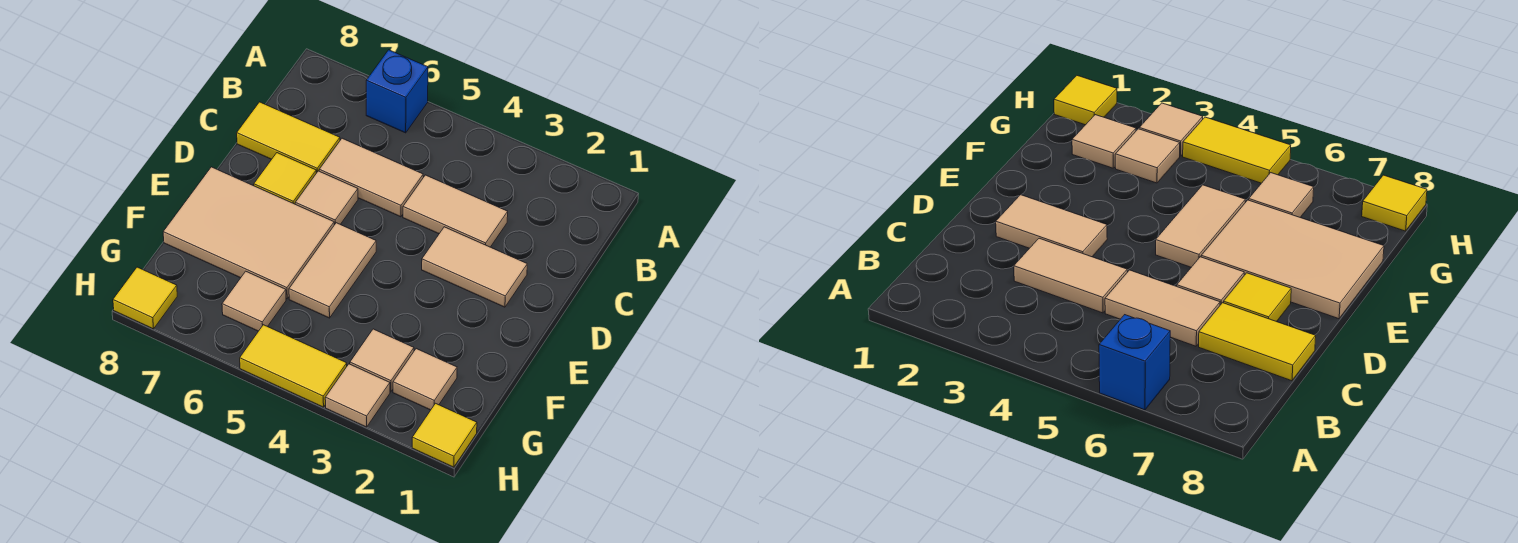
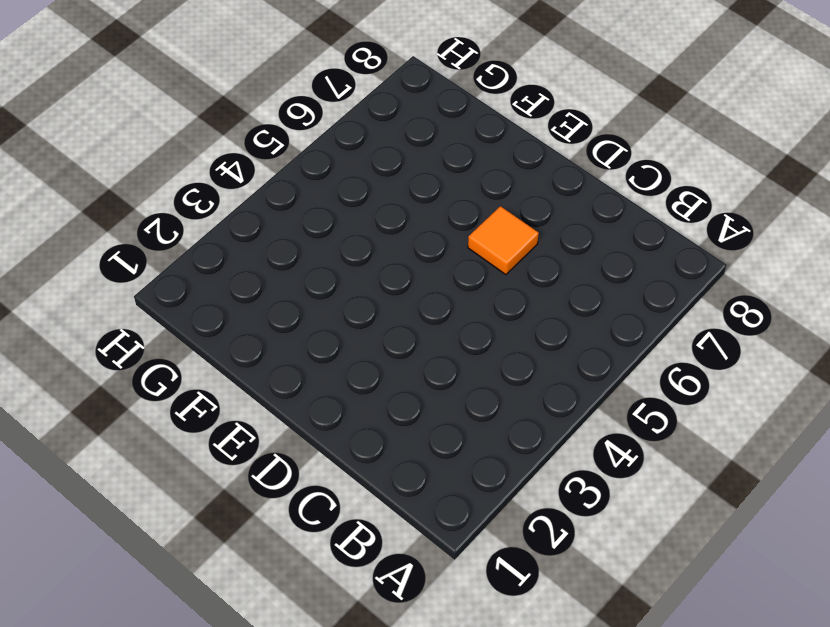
orange tile D6 level 1 -> tan tile D6 level 1
none -> blue brick A6 level 1
none -> tan tile C3:C4 level 1
none -> tan tile C5:C6 level 1

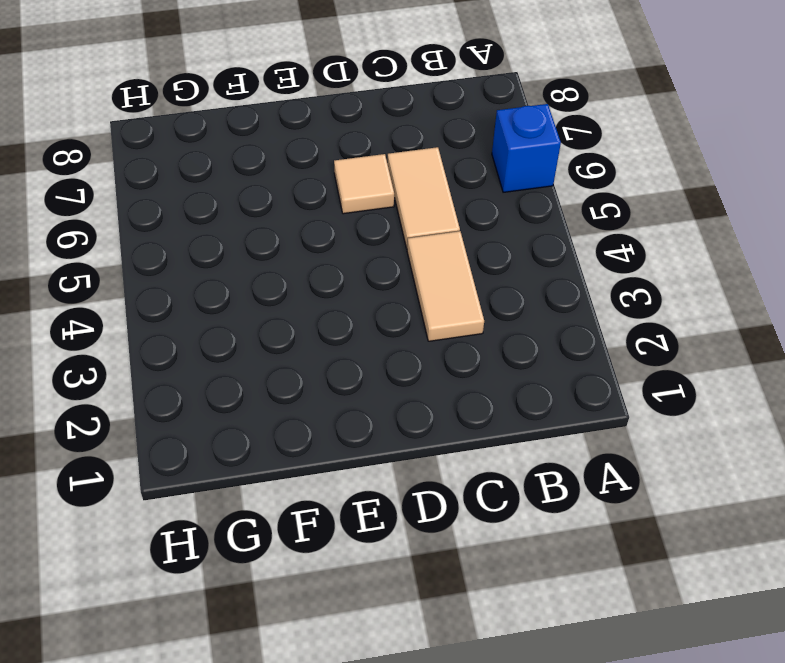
none -> yellow tile C7:C8 level 1
none -> tan tile D2:D3 level 1
none -> yellow tile D7 level 1

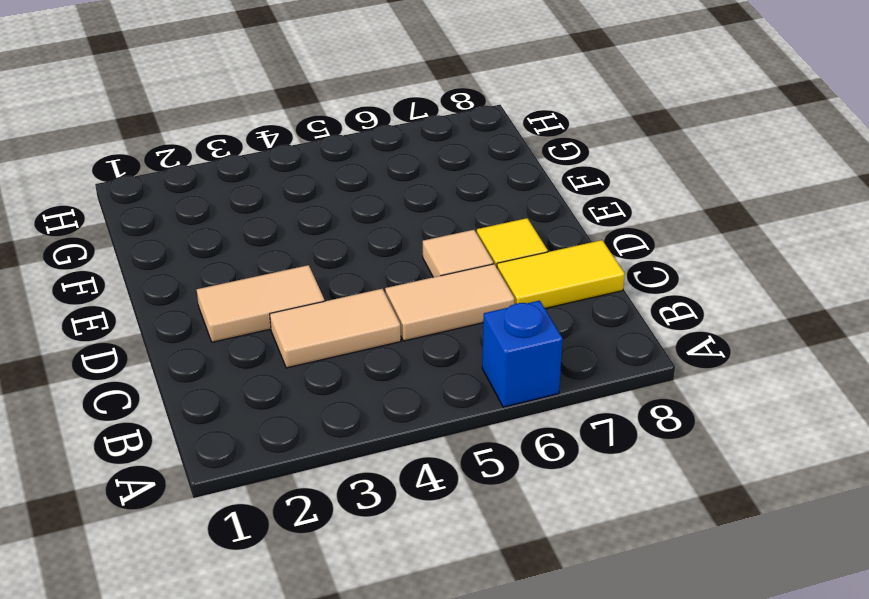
none -> tan tile E5:F5 level 1
none -> tan tile E6:F8 level 1
none -> tan tile G2 level 1

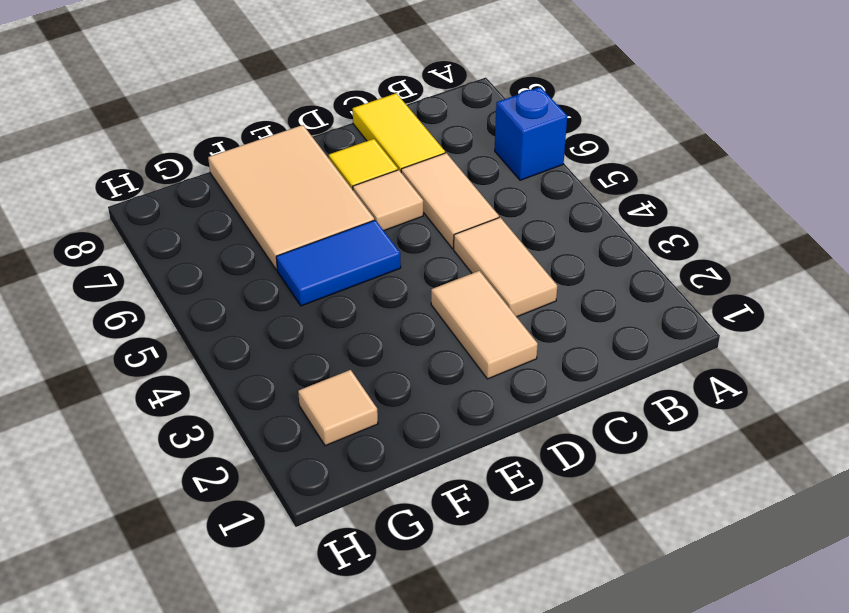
blue tile E5:F5 level 1 -> tan tile E5:F5 level 1
none -> tan tile G3 level 1
none -> tan tile G6 level 1
none -> yellow tile H1 level 1

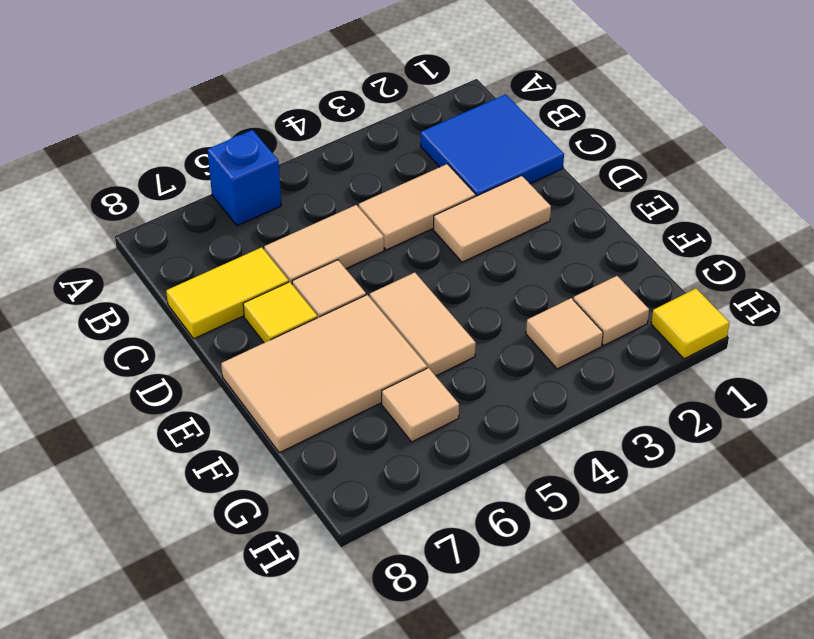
blue tile B1:C2 level 1 -> none
none -> tan tile H3 level 1
none -> yellow tile H4:H5 level 1
none -> yellow tile H8 level 1

